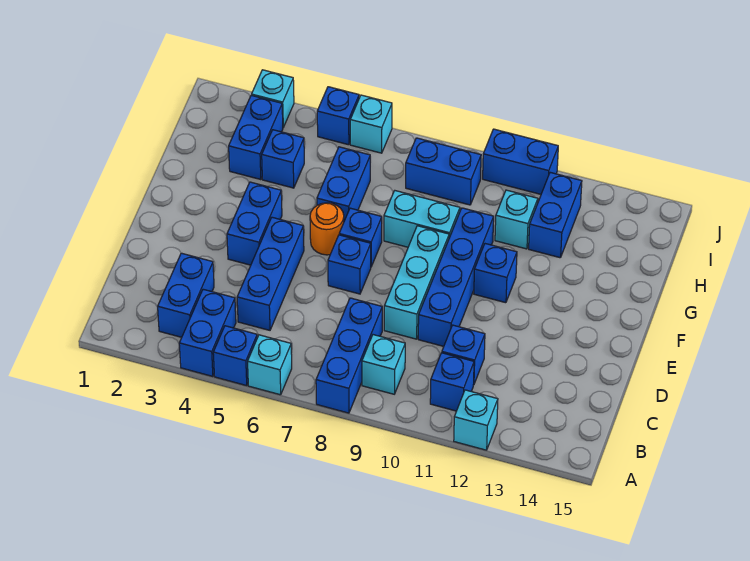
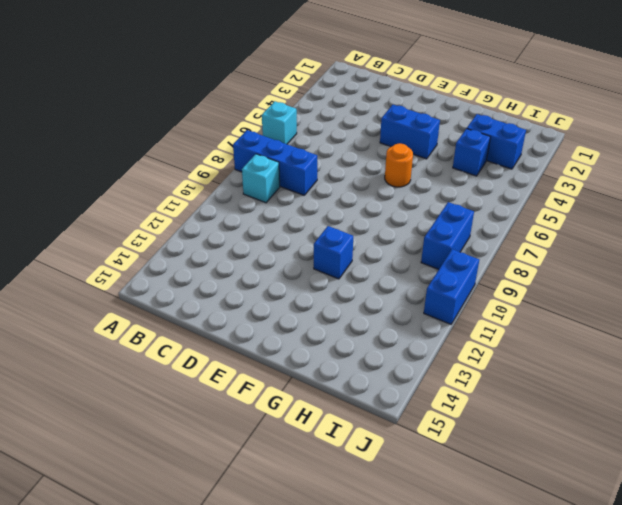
none -> blue brick A4:B4 level 1
none -> blue brick A5 level 1
none -> cyan brick A12 level 1

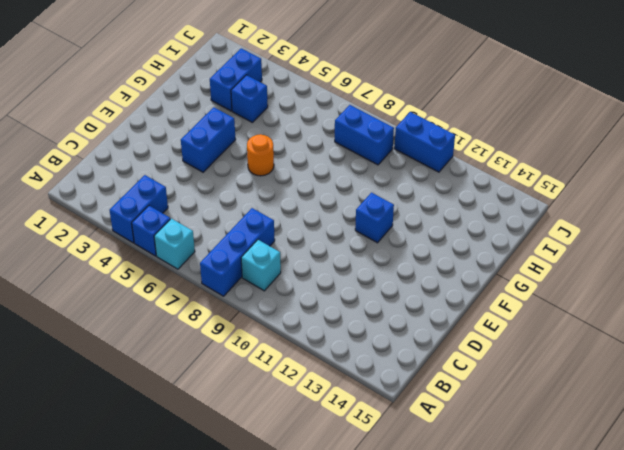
none -> cyan brick A12 level 1
none -> blue brick B3:C3 level 1
none -> blue brick B11 level 1

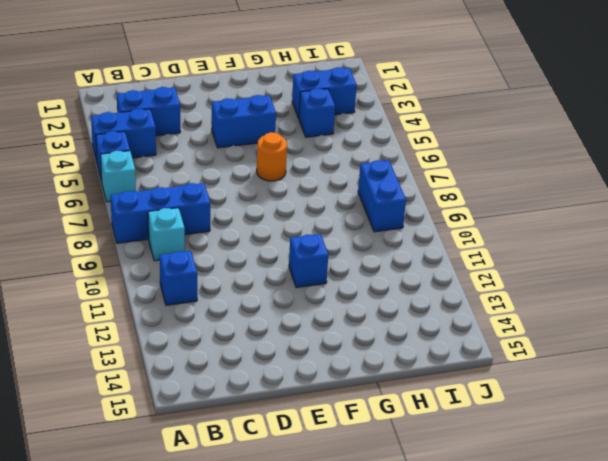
none -> cyan brick A12 level 1
none -> blue brick C5:E5 level 1
none -> blue brick C11 level 1

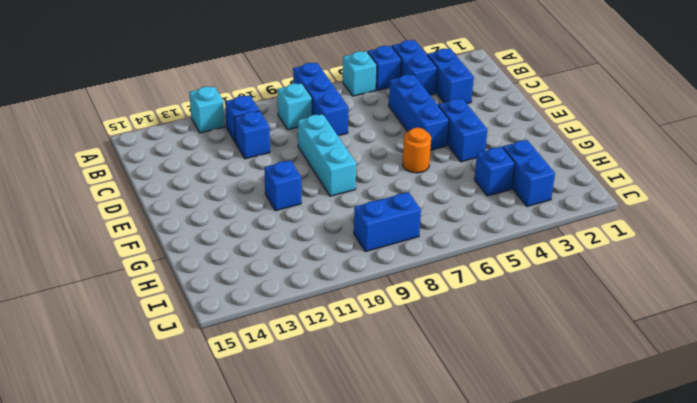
none -> blue brick D10:G10 level 1
none -> blue brick E7 level 1
none -> blue brick F7 level 1

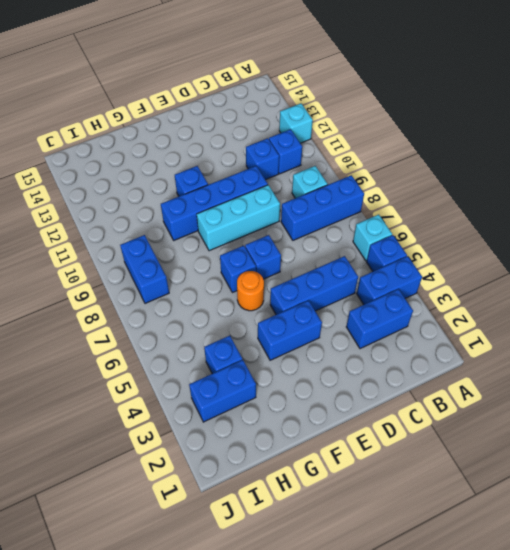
none -> blue brick G6:H6 level 1
none -> cyan brick G8:G9 level 1
none -> cyan brick H11 level 1

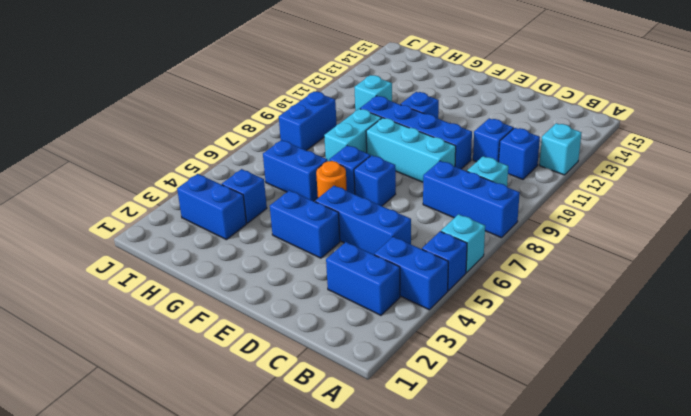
none -> blue brick H12:I12 level 1
none -> cyan brick J3 level 1
none -> blue brick J5 level 1

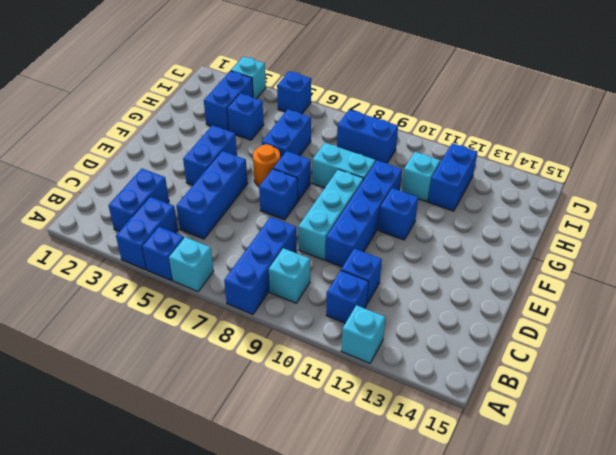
none -> cyan brick J6 level 1
none -> blue brick J10:J11 level 1

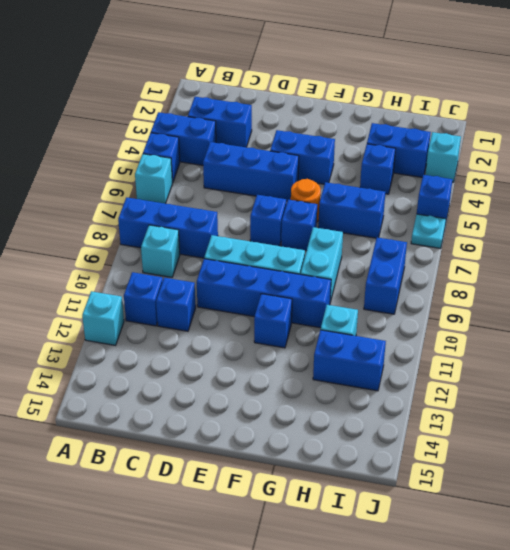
cyan plate J6 level 1 -> cyan brick J6 level 1
none -> blue brick J10:J11 level 1

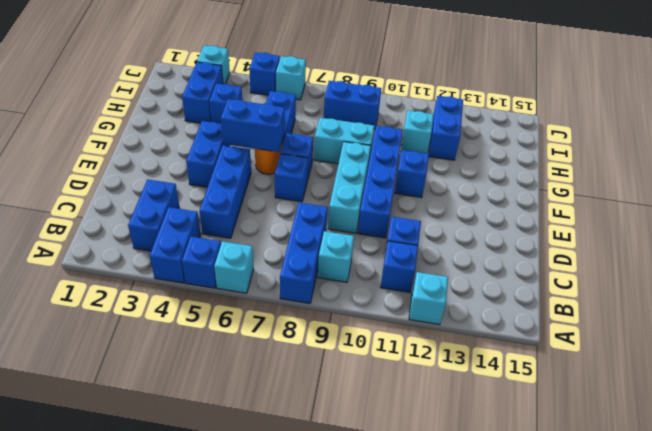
blue brick F5:F6 level 2 -> blue brick J10:J11 level 1

